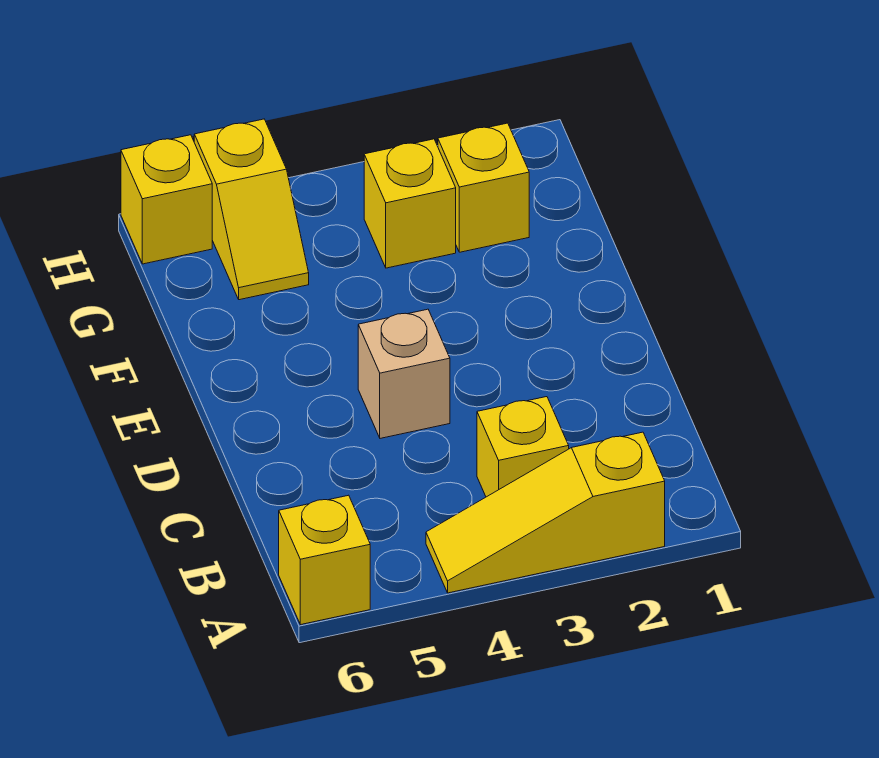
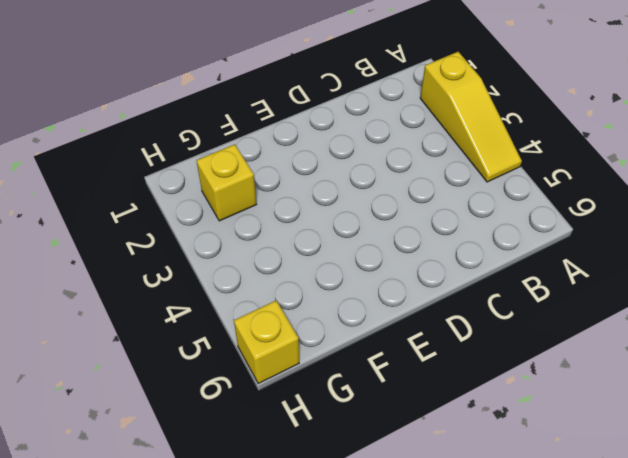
none -> yellow brick A6 level 1
none -> yellow brick B3 level 1

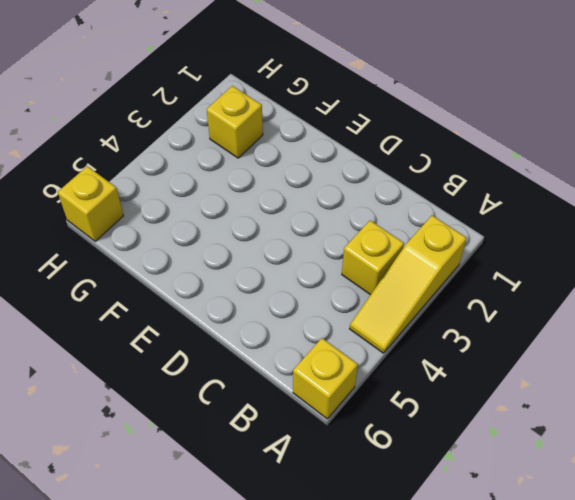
none -> tan brick D4 level 1
none -> yellow brick G3 level 1

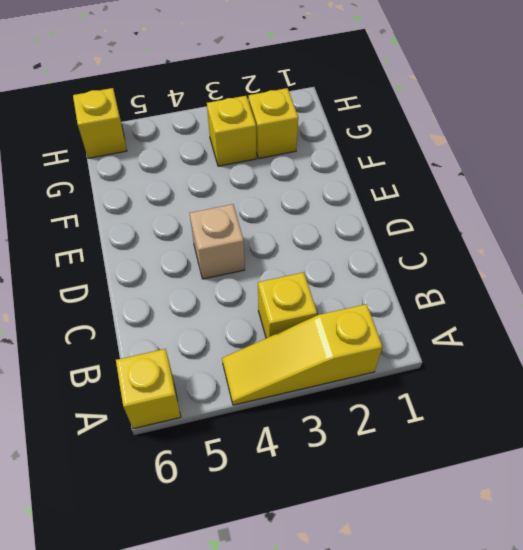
none -> yellow slope G5:H5 level 1 top H

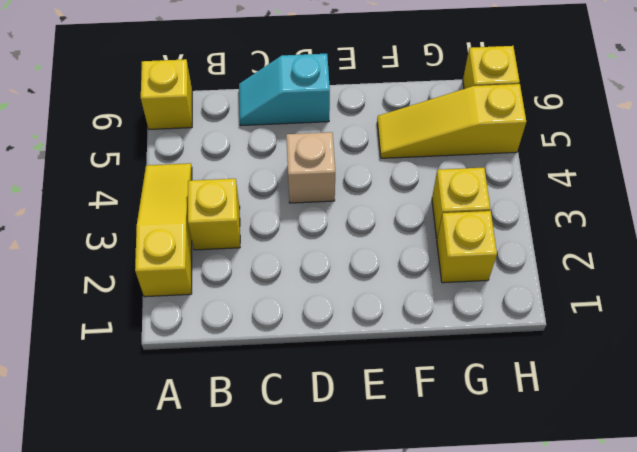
cyan slope C6:D6 level 1 top D -> none
yellow slope F5:H5 level 1 top H -> yellow slope G5:H5 level 1 top H

